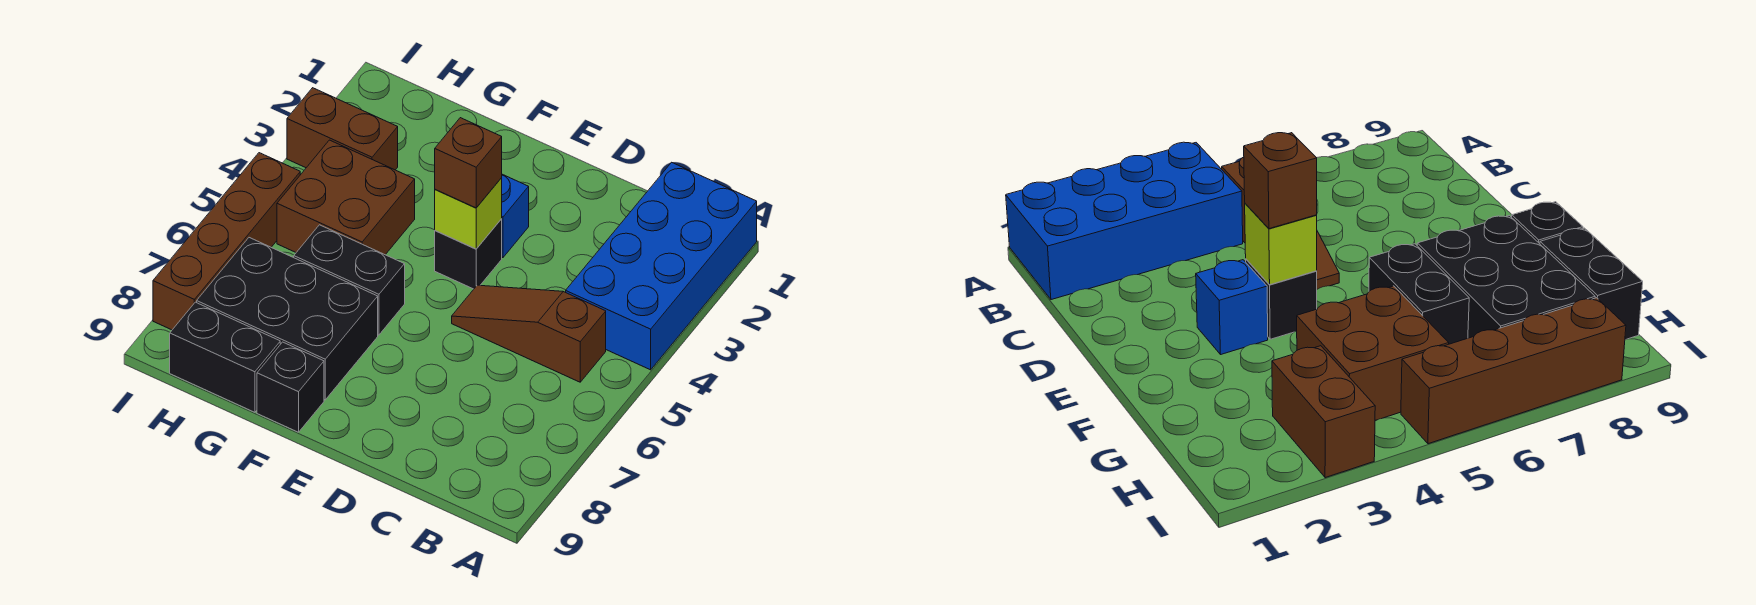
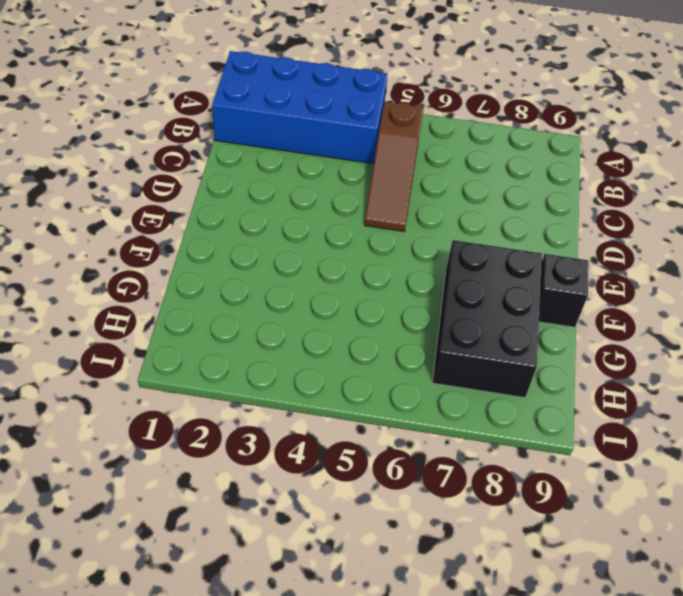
none -> blue brick E3 level 1
none -> black brick E4 level 1
none -> black brick F6:G6 level 1

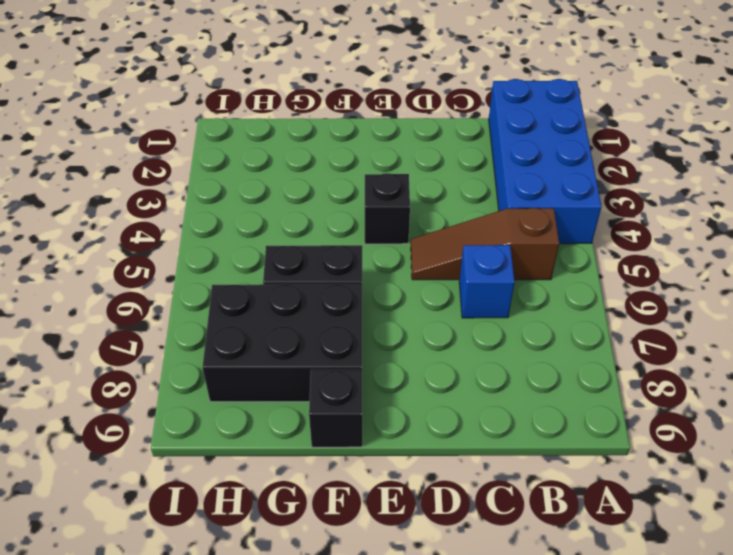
blue brick C6 level 1 -> blue brick E3 level 1
none -> brown brick G4:H5 level 1
none -> black brick G9:H9 level 1
none -> brown brick H3:I3 level 1

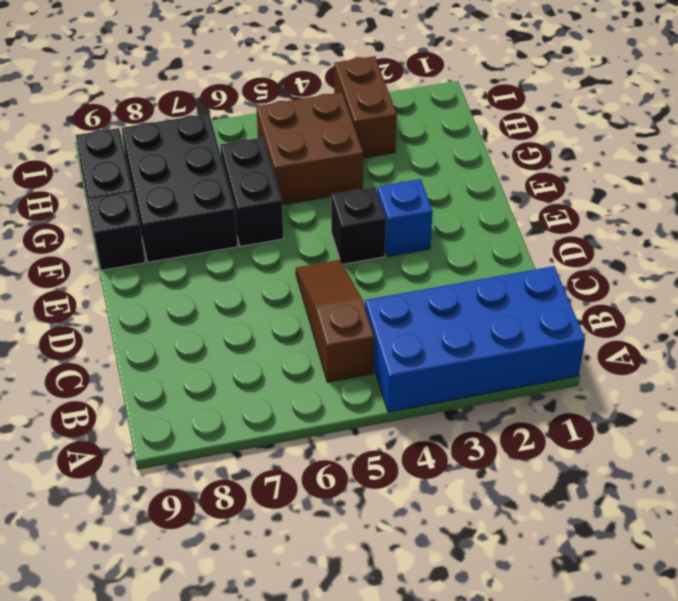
none -> brown brick I5:I8 level 1
none -> lime brick E4 level 2
none -> brown brick E4 level 3

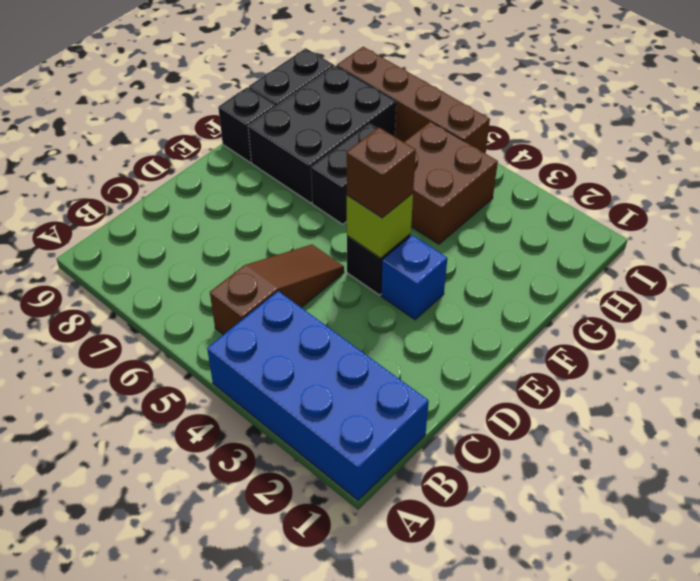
none -> brown brick H3:I3 level 1

